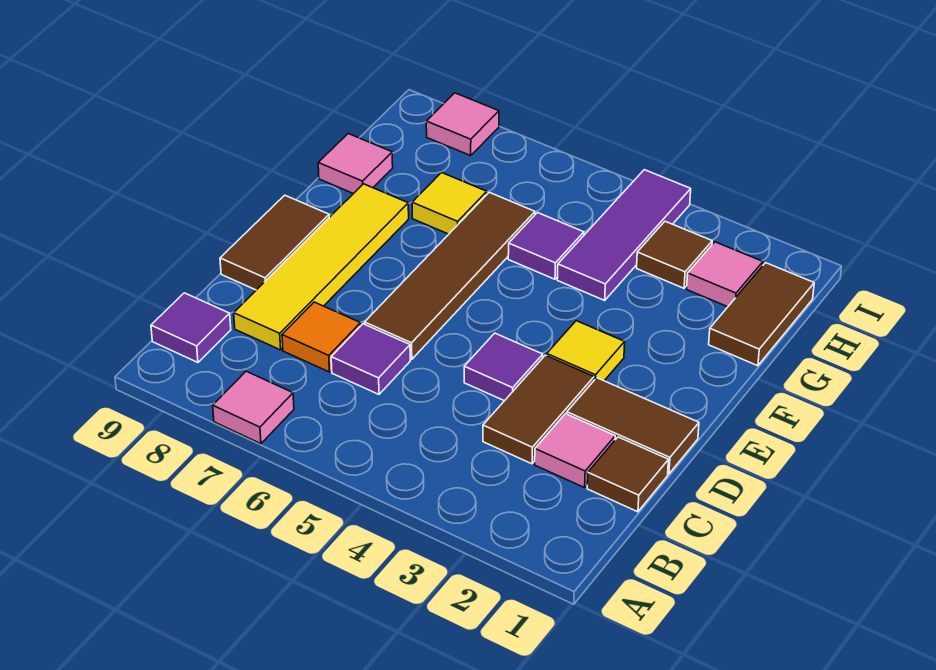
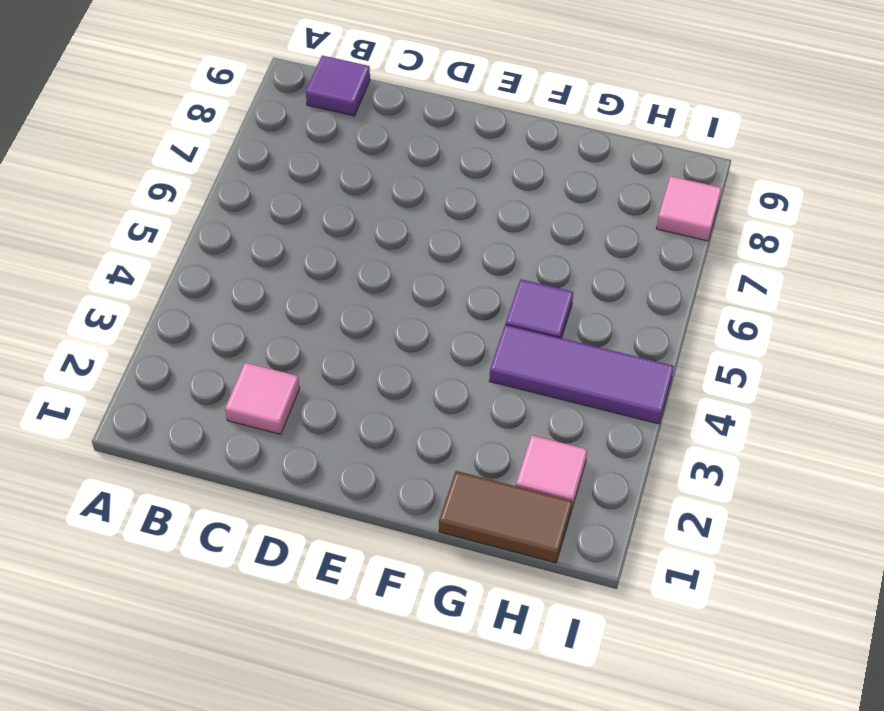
none -> pink tile A7 level 1
none -> brown tile C1 level 1
none -> brown tile C3:D3 level 1

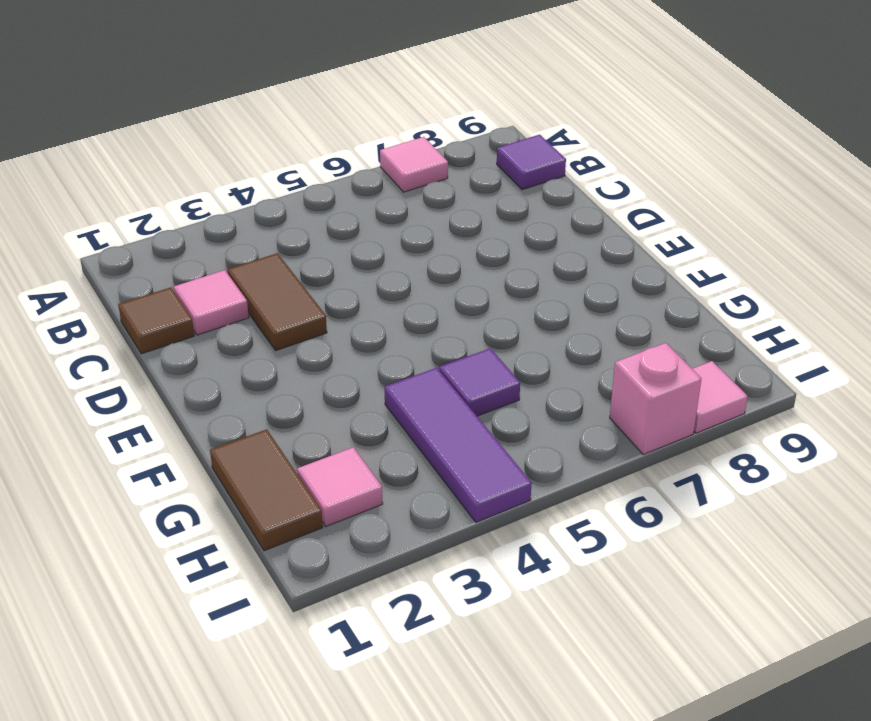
pink brick I7 level 1 -> none
none -> purple tile C6 level 1
none -> orange tile C7 level 1
none -> yellow tile C8:F8 level 1

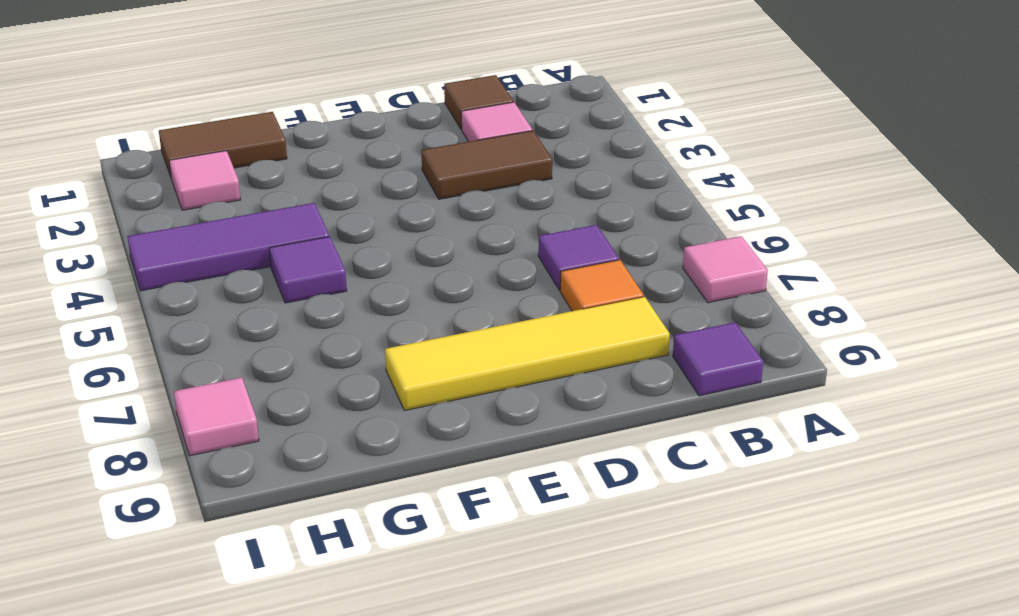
none -> brown tile D1:D2 level 1
none -> purple tile D4 level 1
none -> brown tile D6:G6 level 1

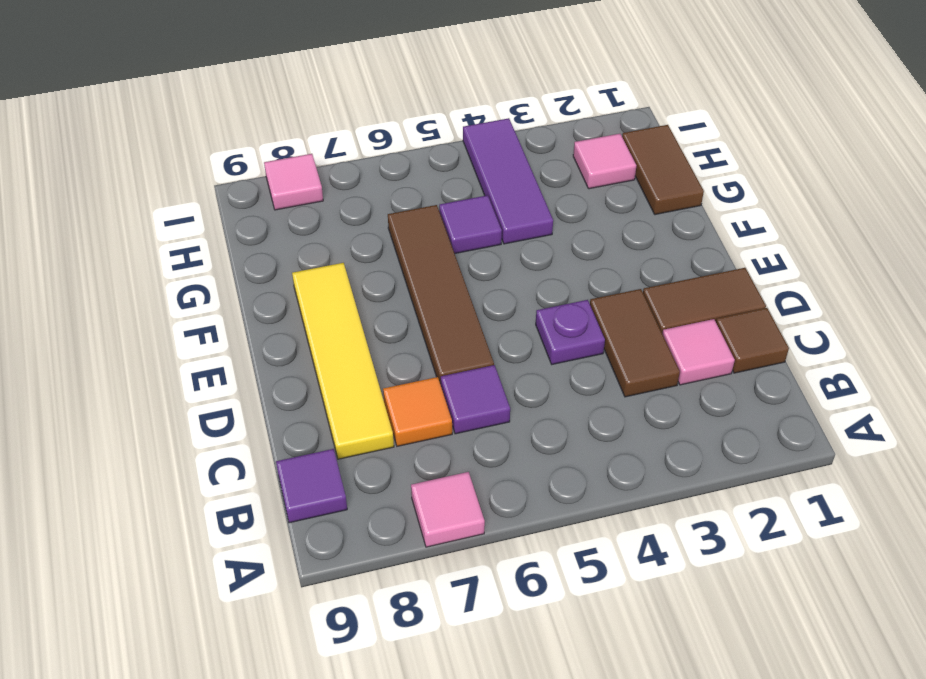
purple plate D4 level 1 -> purple tile D4 level 1
none -> brown tile D9:E9 level 1
none -> yellow tile E3 level 1
none -> yellow tile G7 level 1

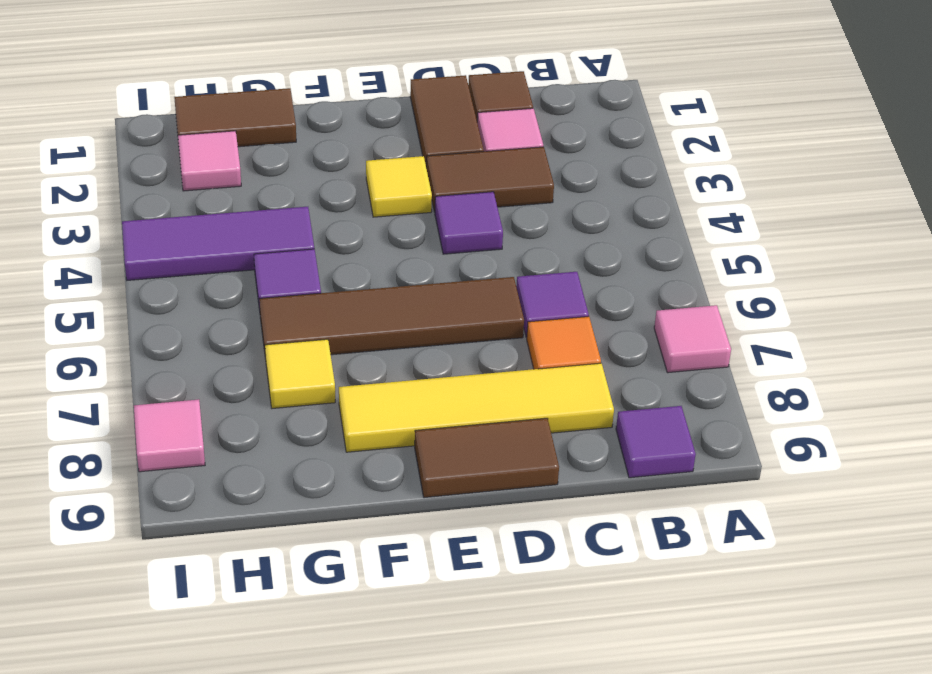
none -> pink tile G9 level 1
none -> brown tile H3 level 1

